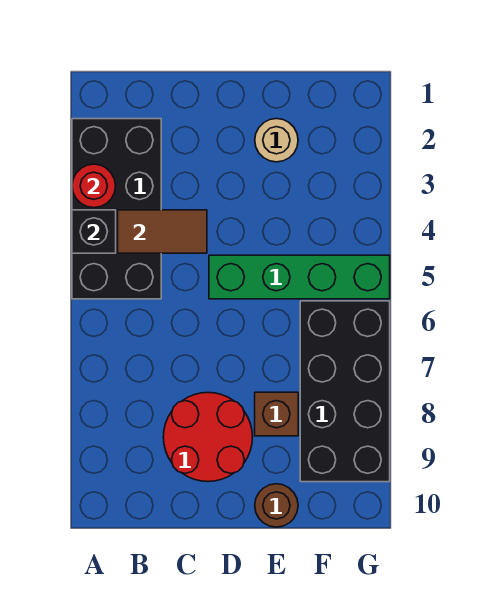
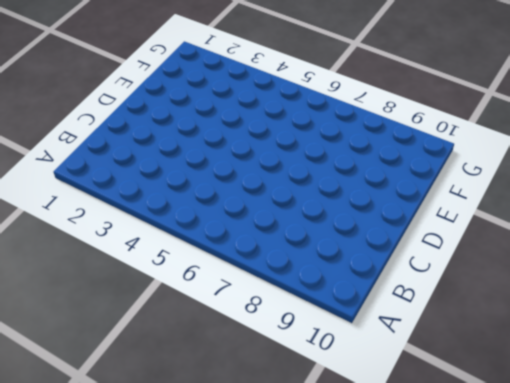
none -> black brick A2:B5 level 1
none -> red round brick C8:D9 level 1

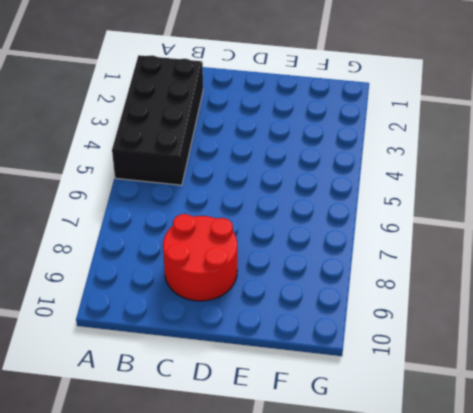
none -> green brick D5:G5 level 1
none -> tan round brick E2 level 1

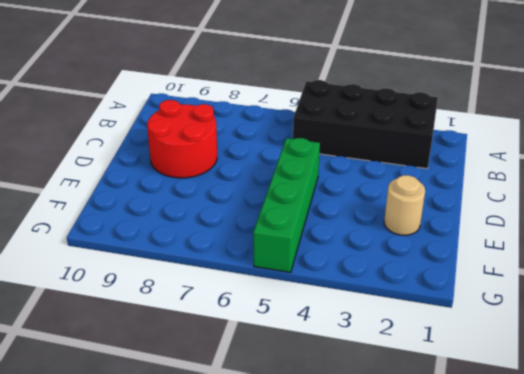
none -> brown brick E8 level 1
none -> brown round brick E10 level 1

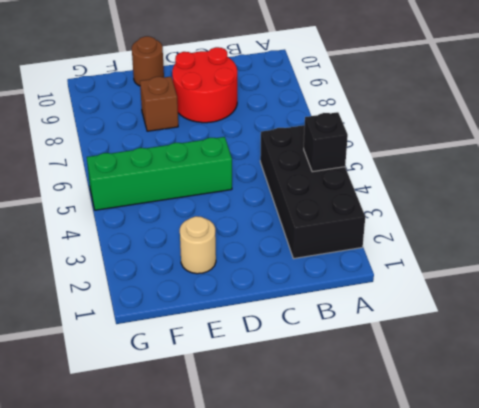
none -> black brick F6:G9 level 1
none -> red round brick A3 level 2

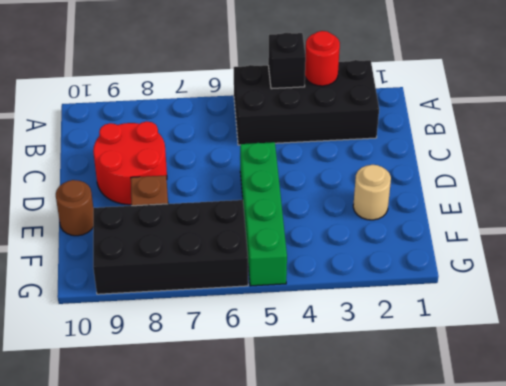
none -> brown tile B4:C4 level 2

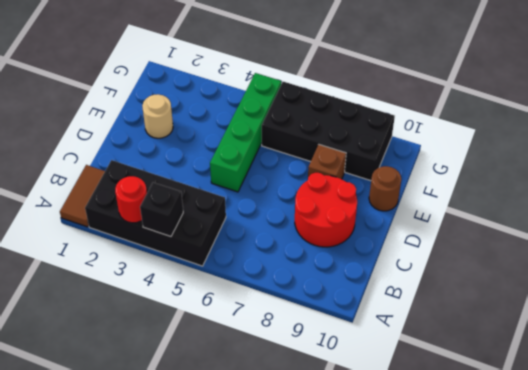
brown tile A1:B1 level 1 -> brown tile B4:C4 level 2

